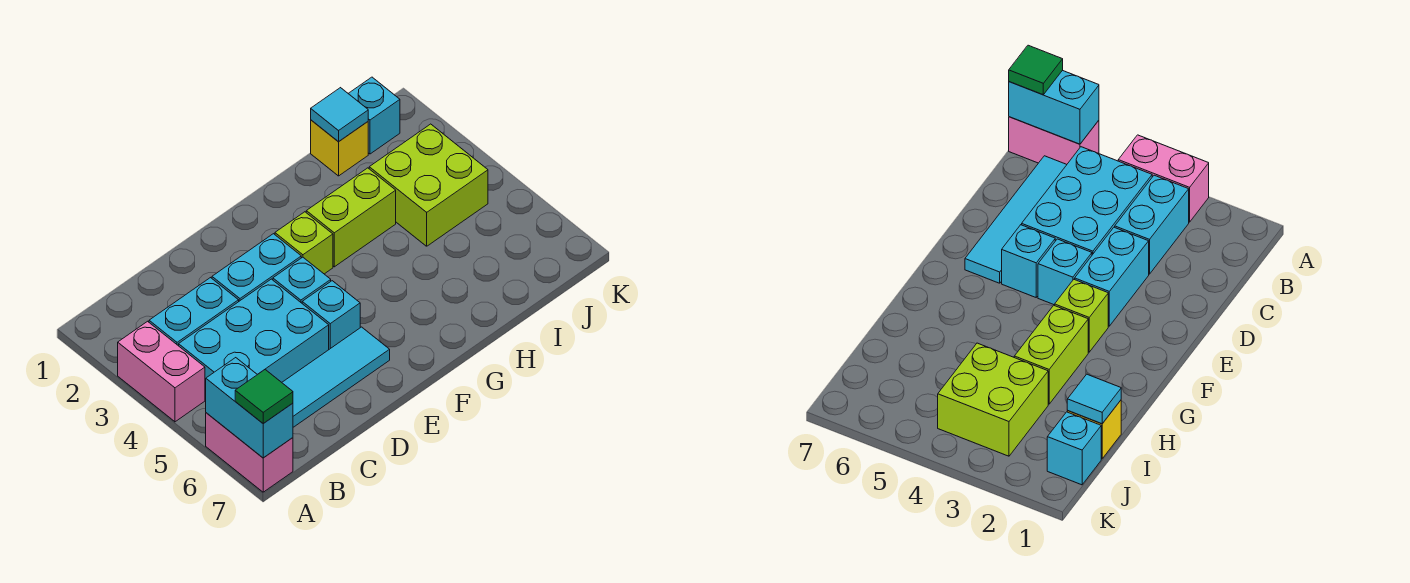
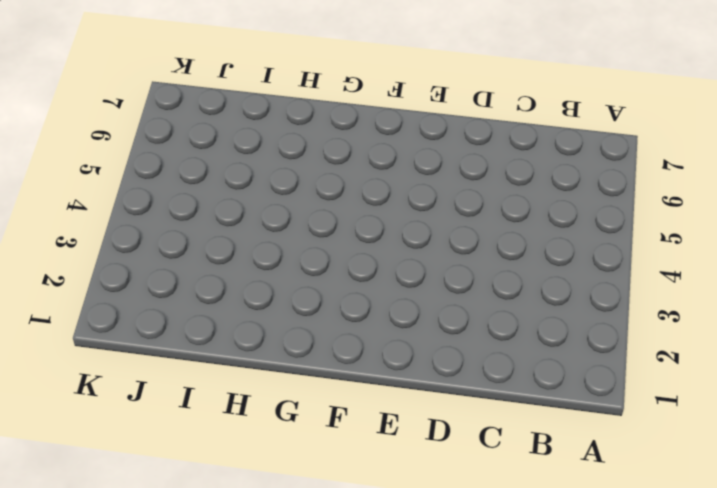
none -> pink brick A3:A4 level 1
none -> pink brick A6:A7 level 1
none -> cyan brick B3:C3 level 1

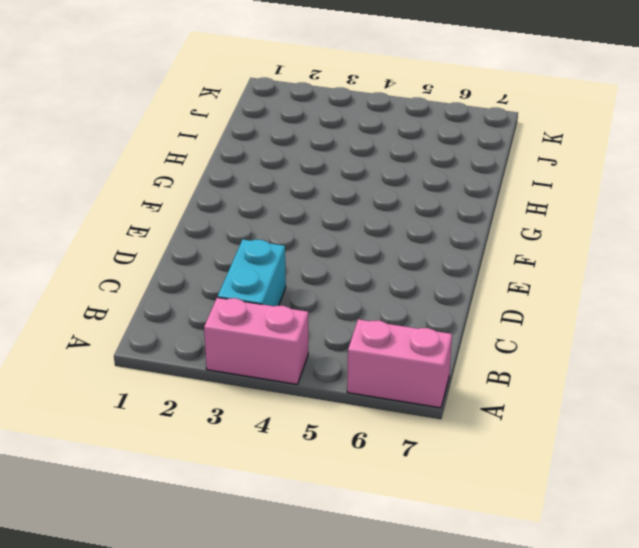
none -> cyan brick B4:D5 level 1
none -> cyan tile B6:E6 level 1
none -> cyan brick D3:E3 level 1

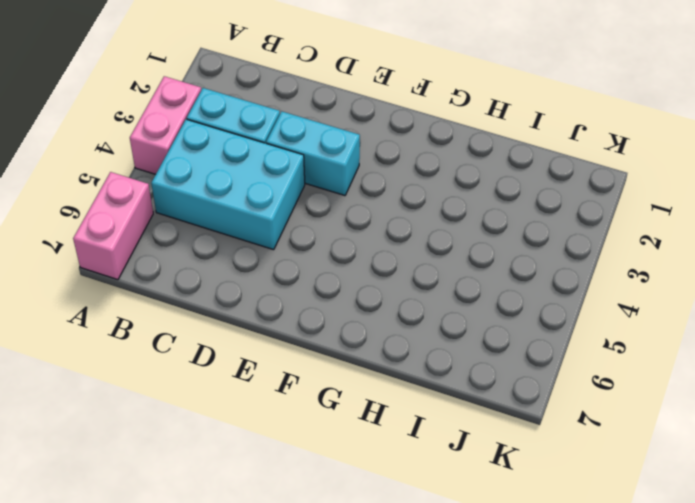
none -> cyan tile B6:E6 level 1
none -> cyan brick E4 level 1
none -> cyan brick E5 level 1

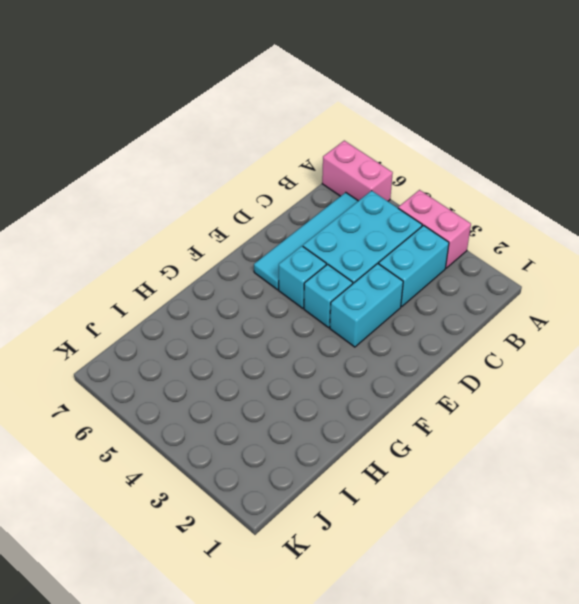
none -> lime brick F3 level 1
none -> lime brick G3:H3 level 1
none -> yellow brick I1 level 1

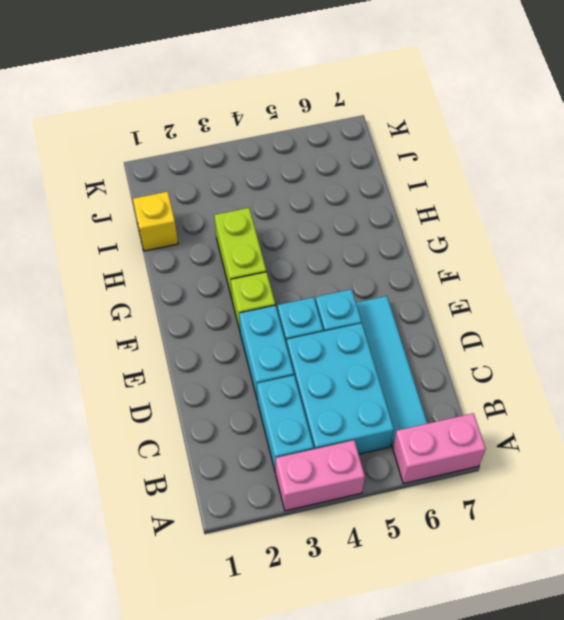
none -> lime brick I3:J4 level 1
none -> cyan brick J1 level 1
none -> cyan brick A6:A7 level 2

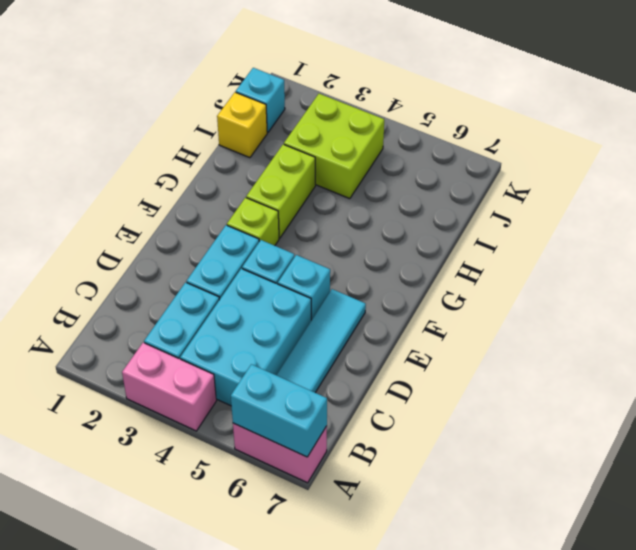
none -> cyan tile I1 level 2
none -> green tile A7 level 3

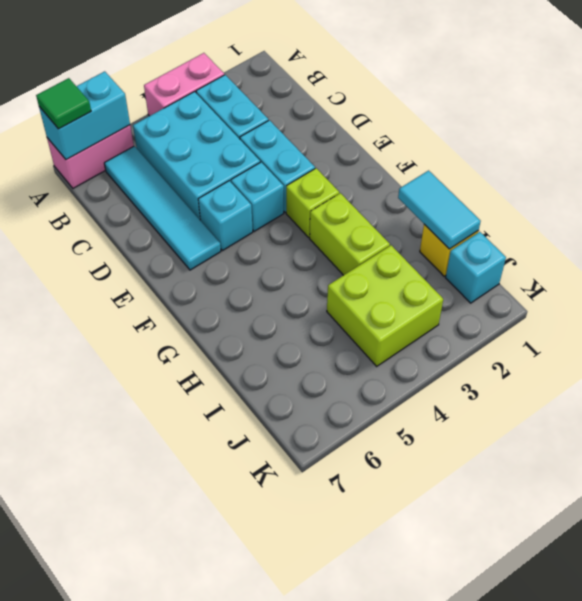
cyan tile H1:I1 level 2 -> cyan tile I1 level 2

